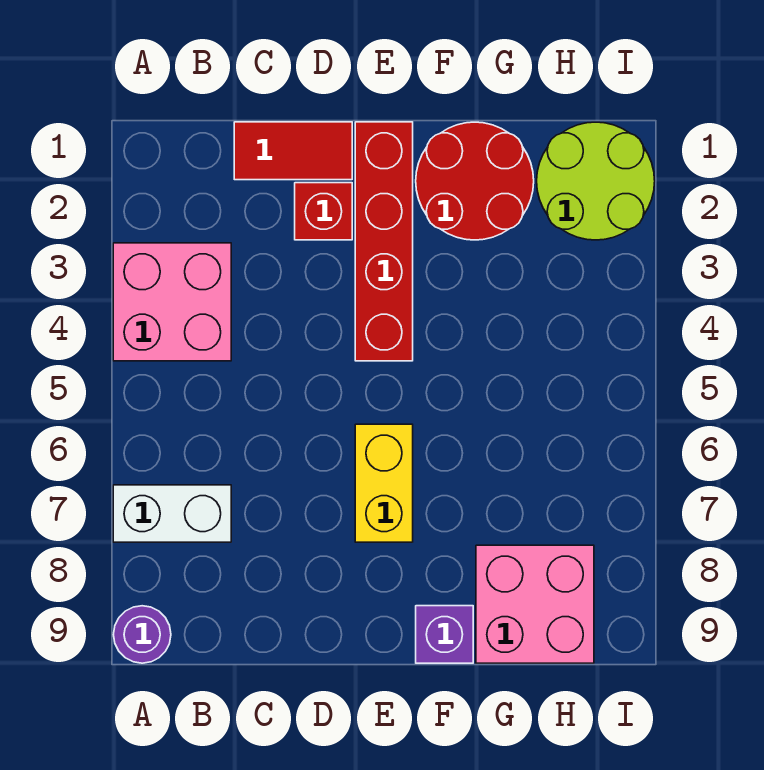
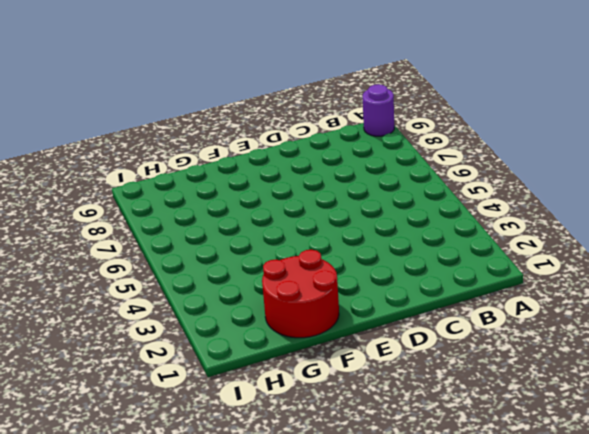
none -> pink brick A3:B4 level 1
none -> white brick A7:B7 level 1

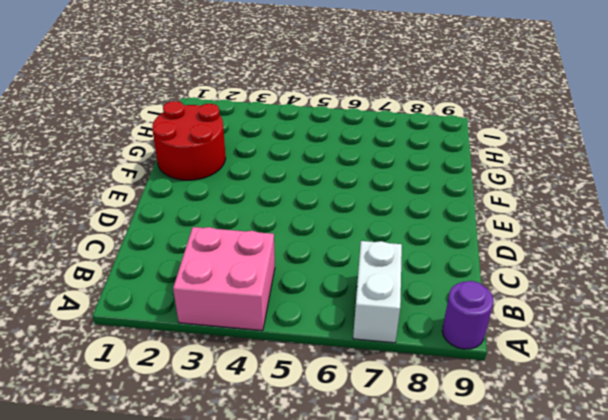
none -> red tile C1:D1 level 1
none -> red brick D2 level 1

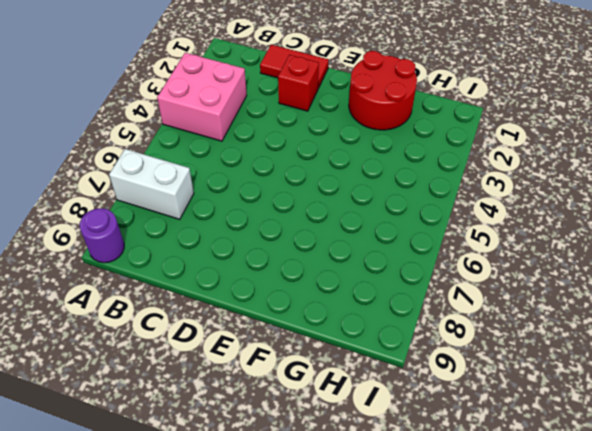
none -> red brick E1:E4 level 1
none -> yellow brick E6:E7 level 1

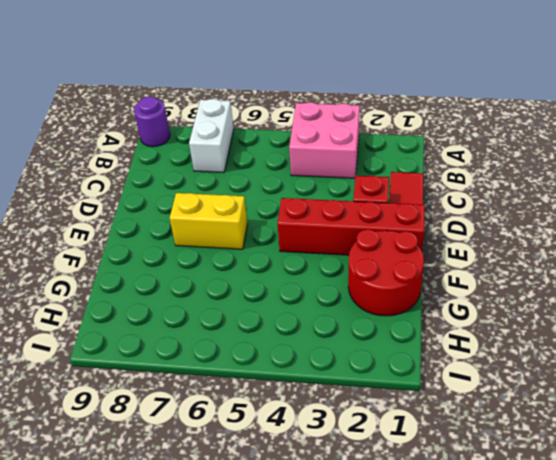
none -> purple brick F9 level 1
none -> pink brick G8:H9 level 1

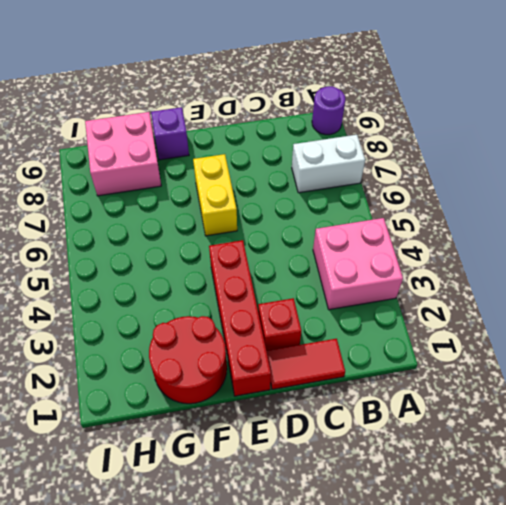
none -> lime round brick H1:I2 level 1

